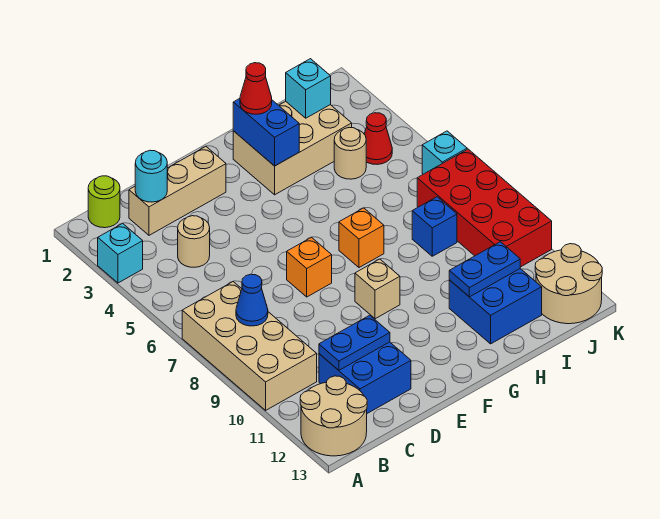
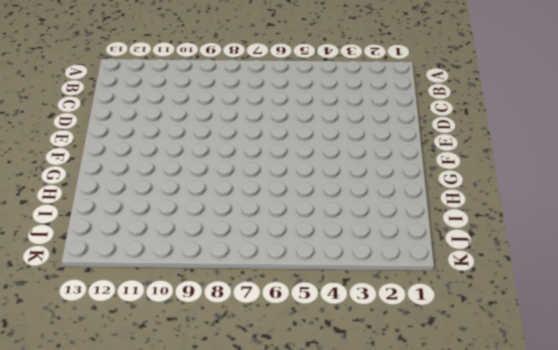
none -> cyan brick A3 level 1
none -> tan brick A7:B10 level 1
none -> tan round brick A12:B13 level 1

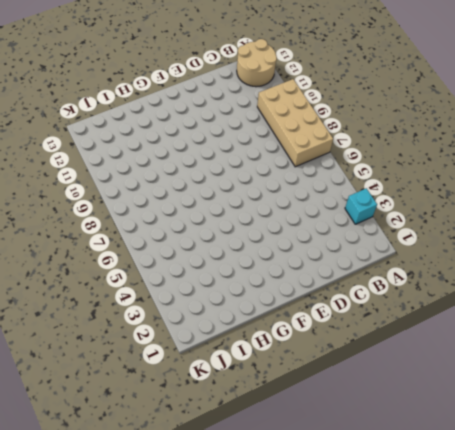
none -> lime round brick B1 level 1
none -> tan brick C2:E2 level 1
none -> tan round brick C4 level 1

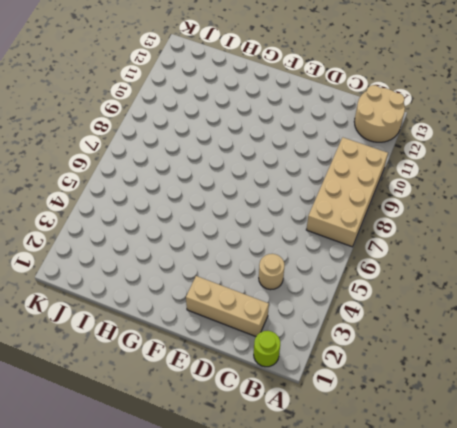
none -> cyan brick A3 level 1
none -> blue brick C11:D12 level 1
none -> orange brick E7 level 1

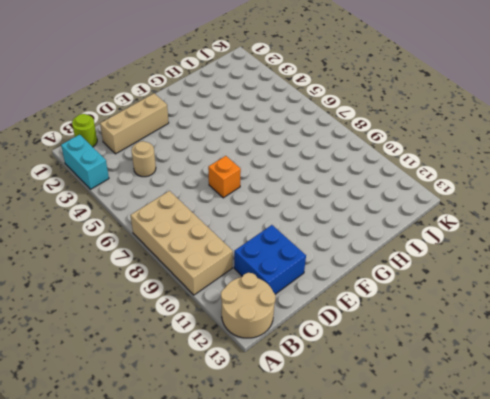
cyan brick A2:A3 level 1 -> cyan brick A3 level 1
none -> tan brick F9 level 1
none -> tan brick G2:I3 level 1
none -> orange brick G7 level 1

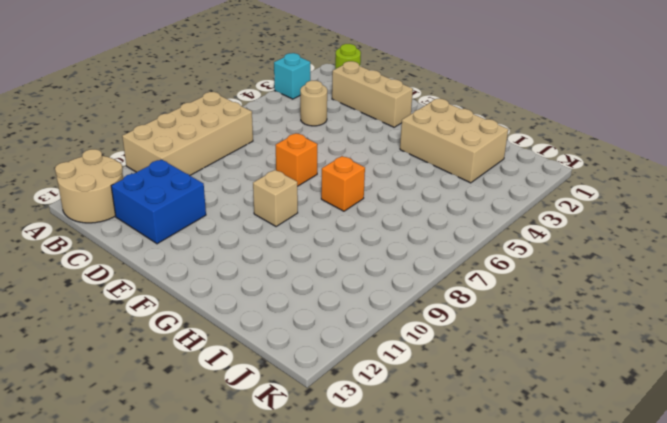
none -> blue brick H11:I12 level 1
none -> tan round brick I4 level 1
none -> blue brick I8 level 1

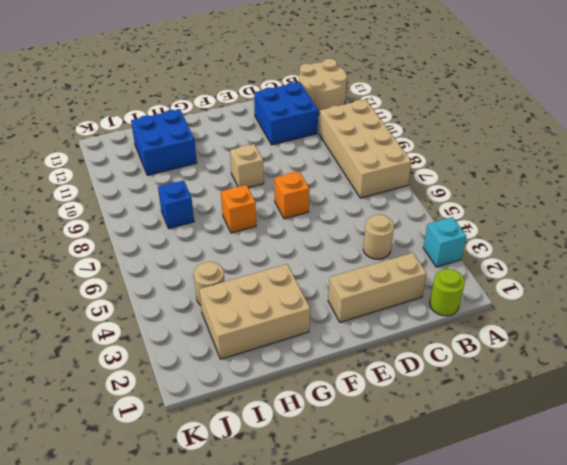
none -> red cone J4 level 1
none -> red brick J7:K10 level 1
none -> tan round brick J12:K13 level 1

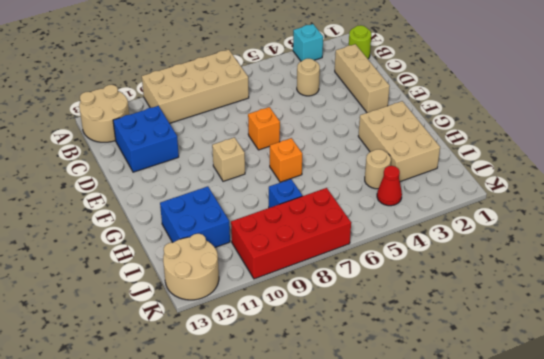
none -> cyan brick K6 level 1
none -> blue cone B8 level 2
none -> cyan round brick C2 level 2

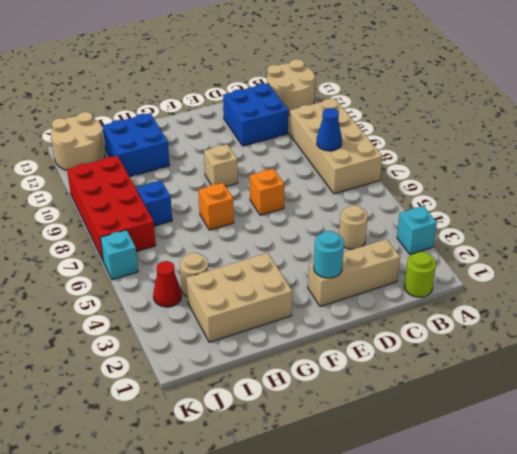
cyan round brick E2 level 2 -> cyan round brick C2 level 2
none -> blue plate C11:D11 level 2
none -> blue brick G2:G3 level 2
none -> blue plate H11:I11 level 2

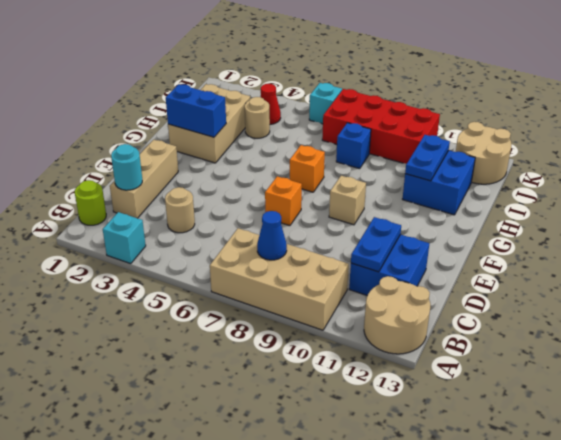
none -> cyan brick I2 level 2
none -> red cone G2 level 3

